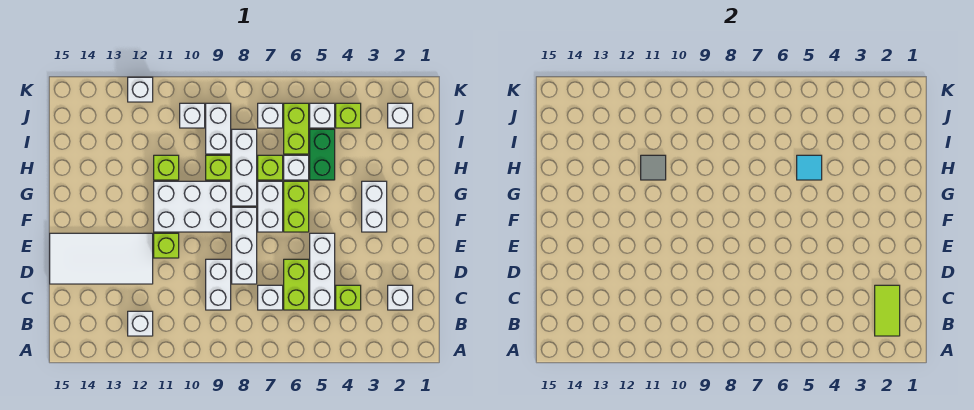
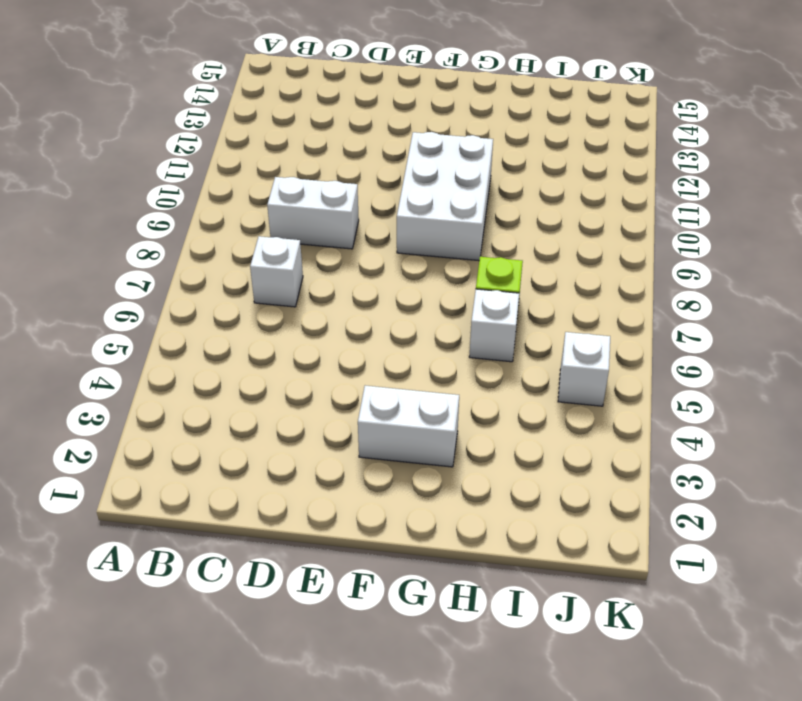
none -> white brick B12 level 1
none -> white brick C2 level 1
none -> lime brick C4 level 1
none -> white brick C5:E5 level 1

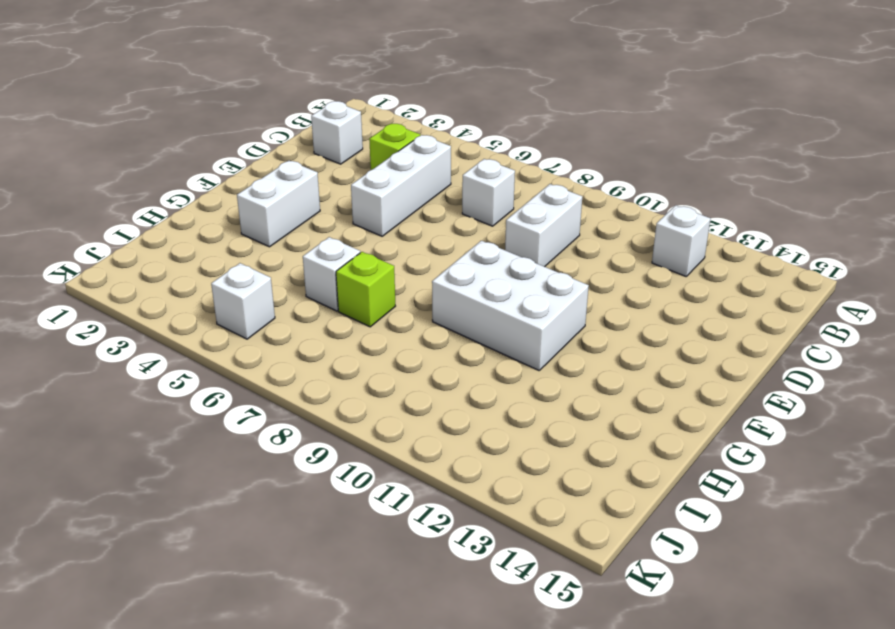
none -> lime brick C6:D6 level 1
none -> white brick D8:F8 level 1
none -> white tile D12:E15 level 1
none -> lime brick E11 level 1

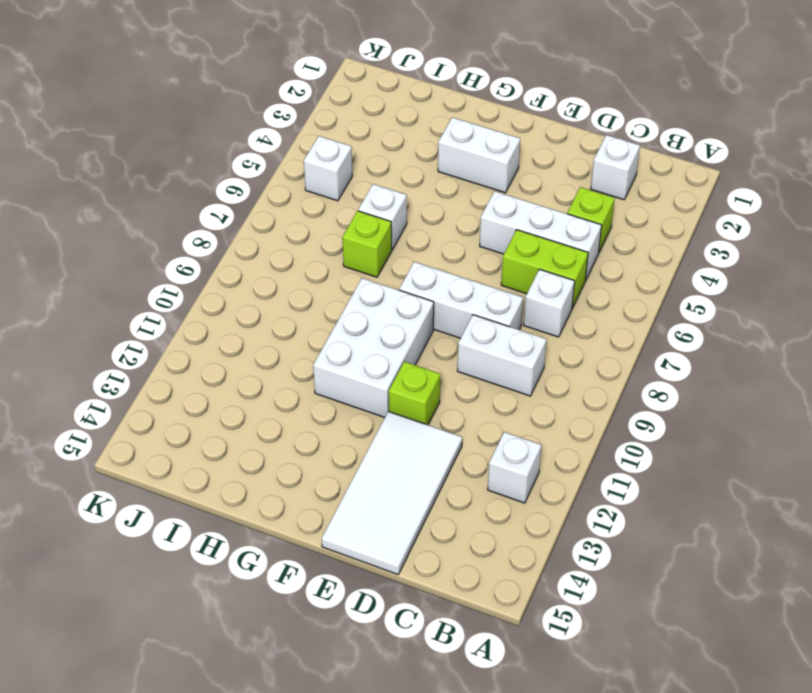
none -> lime brick F6:G6 level 1
none -> white brick F7:G7 level 1
none -> white brick G8:I8 level 1
none -> green brick H5:I5 level 1

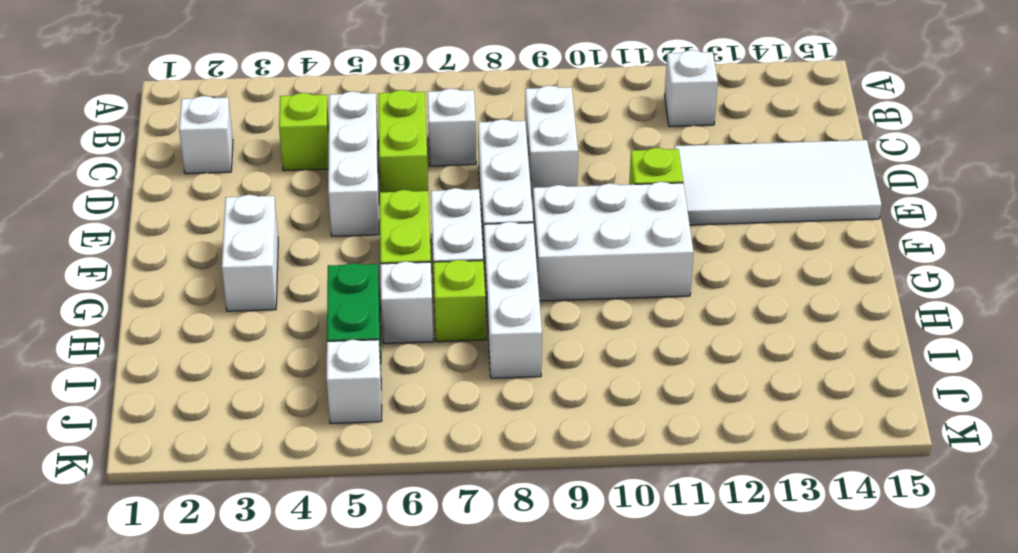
none -> lime brick H9 level 1
none -> lime brick H11 level 1
none -> lime brick I6:J6 level 1
none -> white brick I9:J9 level 1

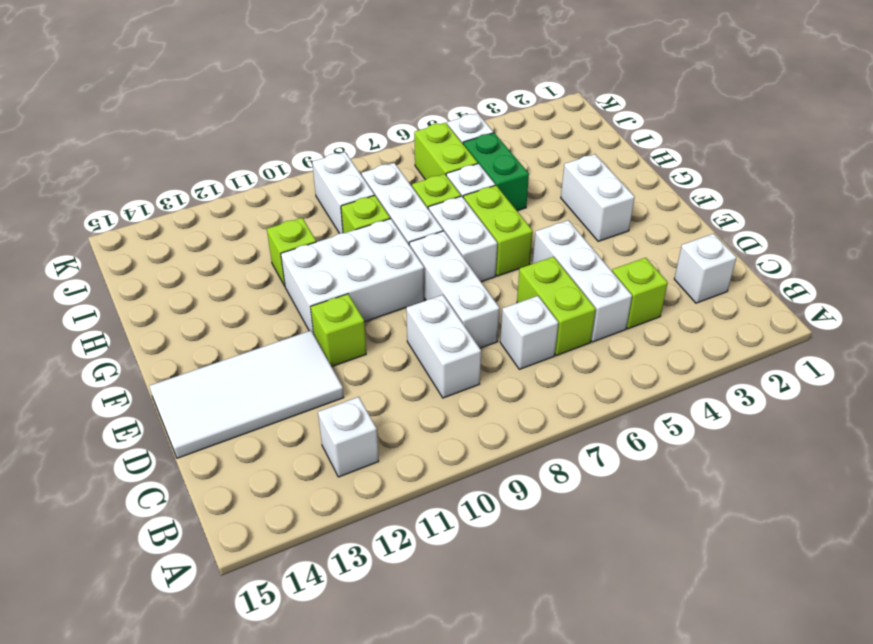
none -> white brick J2 level 1
none -> lime brick J4 level 1
none -> white brick J7 level 1
none -> white brick J10 level 1

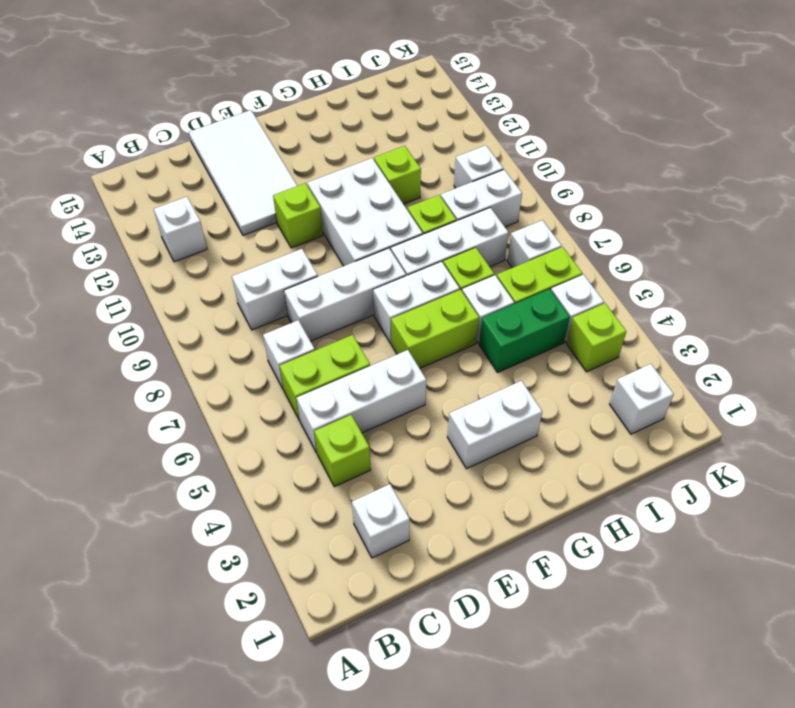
none -> white brick K12 level 1
none -> lime tile B2:C2 level 2
none -> cyan tile H5 level 2
none -> grey tile H11 level 2

